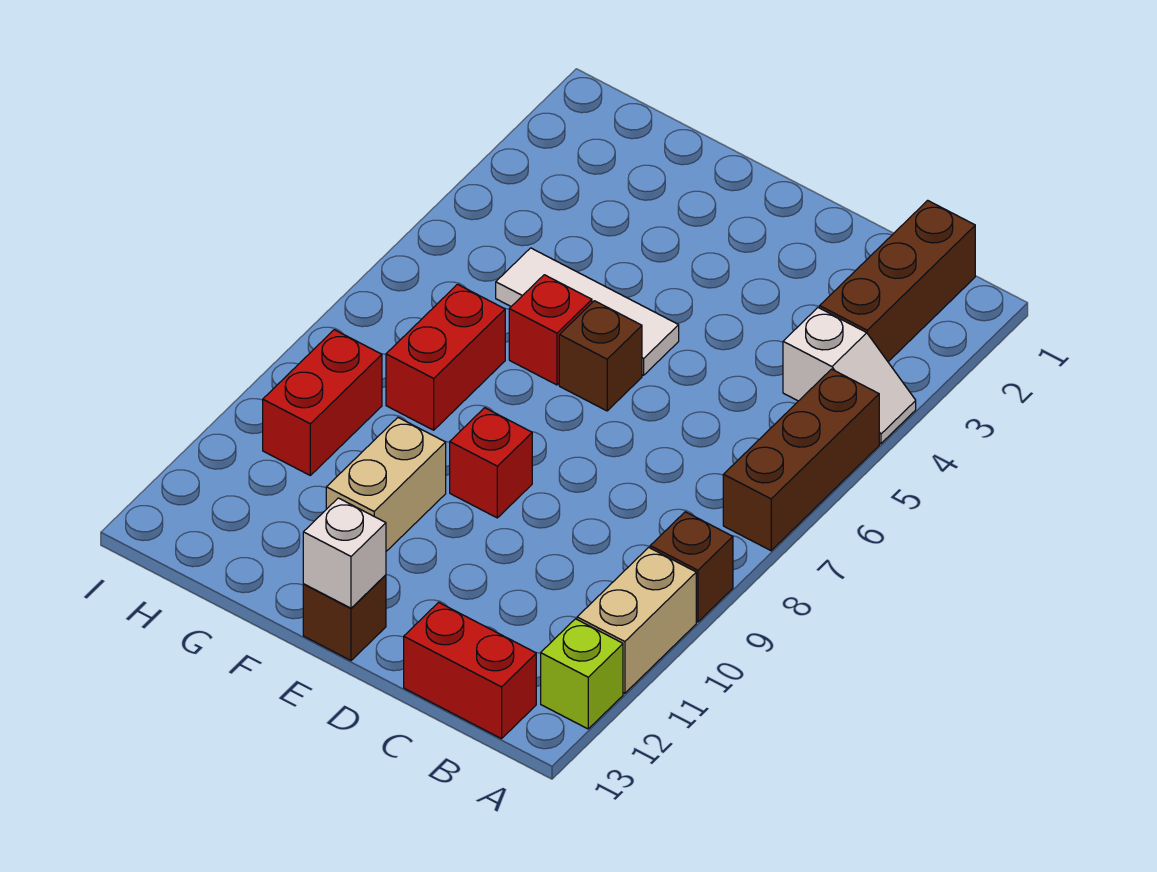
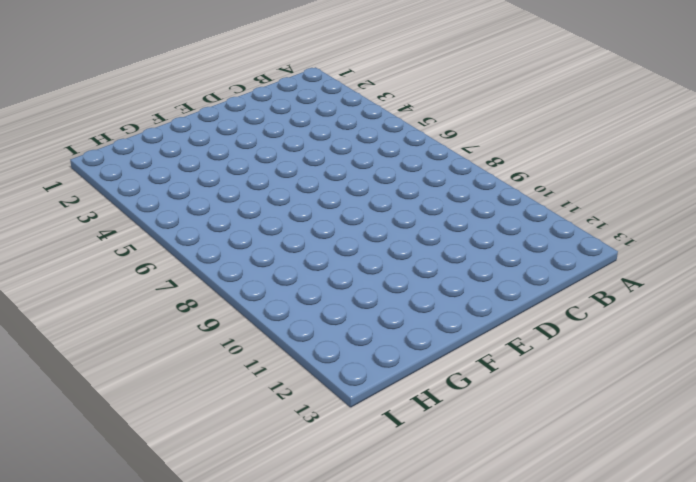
none -> white slope A4:B4 level 1 top B
none -> brown brick A5:A7 level 1
none -> brown brick A9 level 1

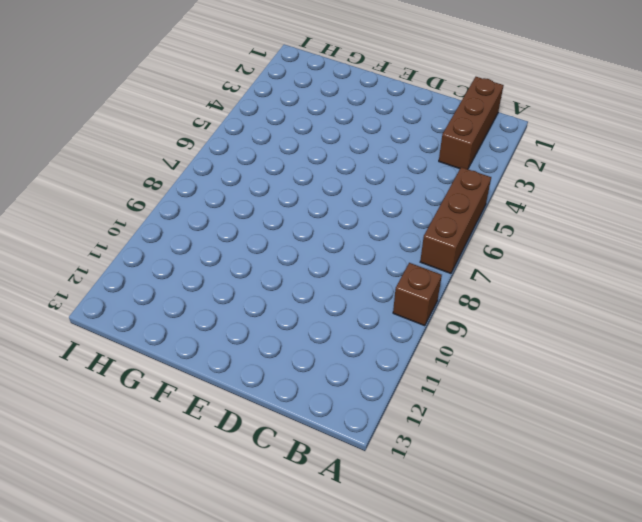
none -> white slope A4:B4 level 1 top B
none -> tan brick A10:A11 level 1
none -> lime brick A12 level 1

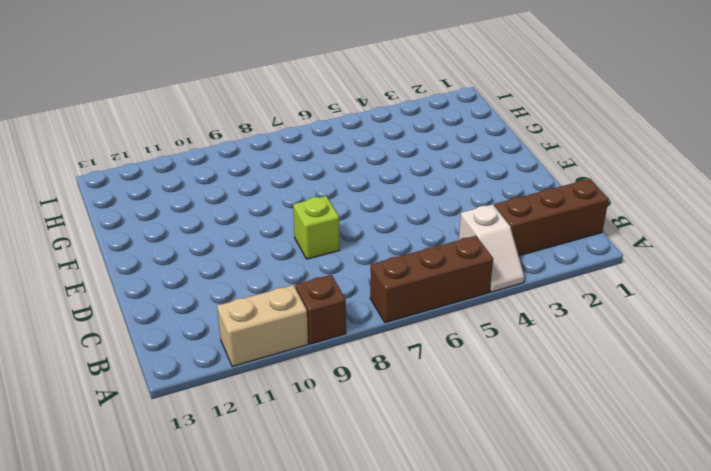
lime brick D8 level 1 -> lime brick A12 level 1
none -> red brick B13:C13 level 1
none -> white tile E5:G5 level 1
none -> brown brick E6 level 1

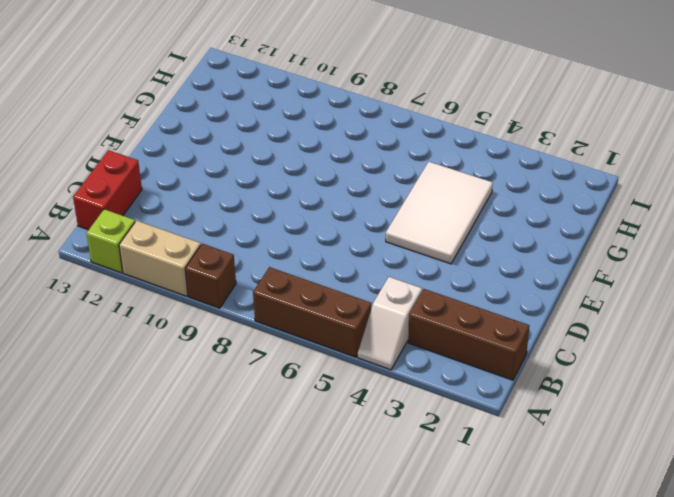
white tile E4:G5 level 1 -> white tile E5:G5 level 1
none -> brown brick E6 level 1
none -> red brick E9 level 1
none -> brown brick E13 level 1

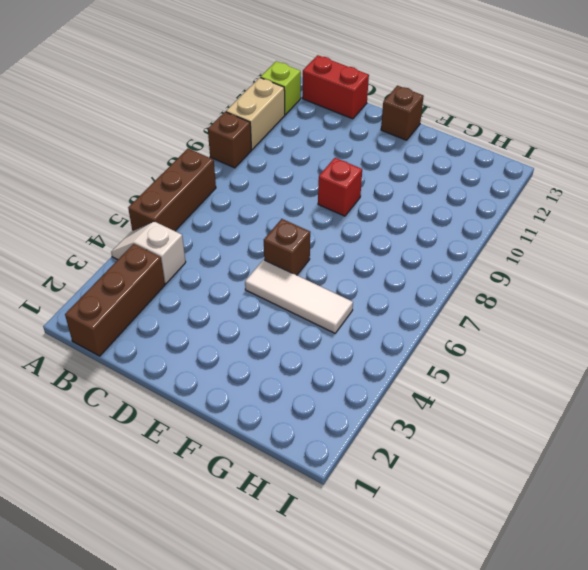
none -> red brick F6 level 1
none -> tan brick F10:F11 level 1
none -> red brick G7:G8 level 1

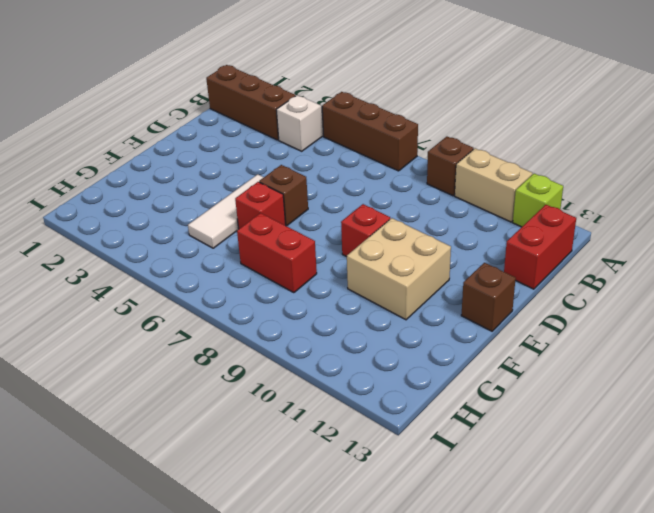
tan brick E10:F11 level 1 -> tan brick F10:F11 level 1
none -> red brick H9:H10 level 1
none -> white brick E13 level 2

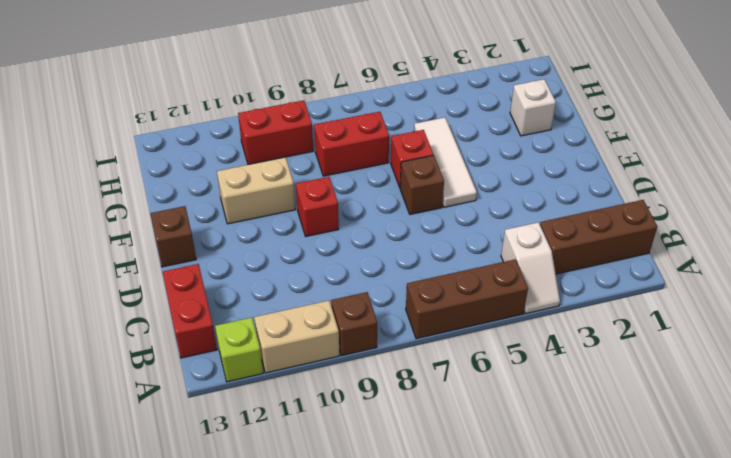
white brick G2 level 1 -> white brick E13 level 2

